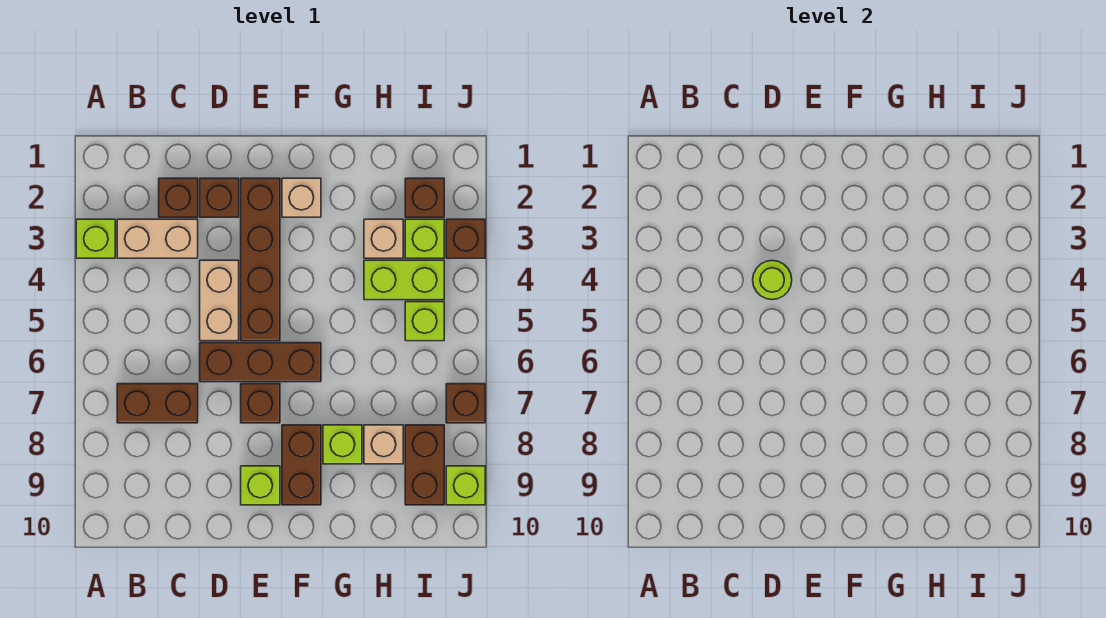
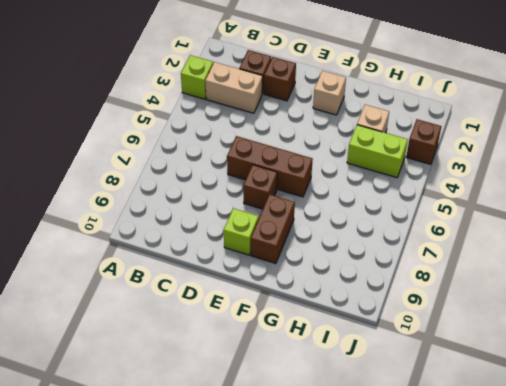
none -> brown brick B7:C7 level 1
none -> tan brick D4:D5 level 1
none -> brown brick E2:E5 level 1

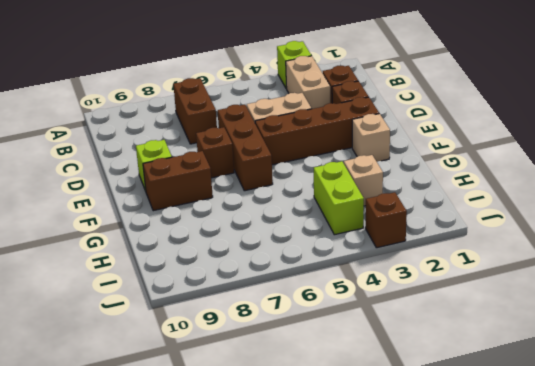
none -> lime brick G8 level 1
none -> tan brick H8 level 1
none -> brown brick I2 level 1

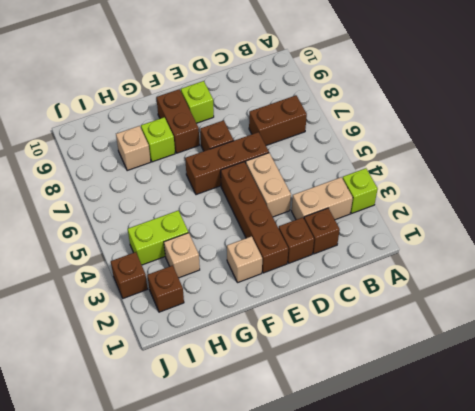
none -> lime brick I3 level 1
none -> lime brick I5 level 1
none -> brown brick I8:I9 level 1

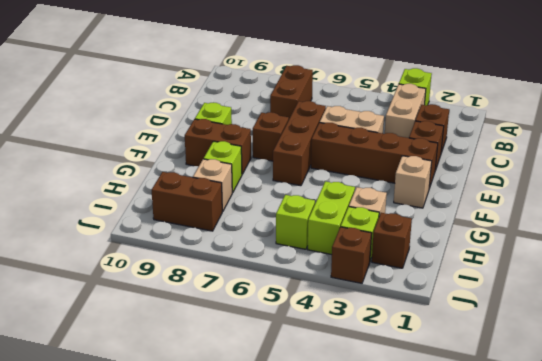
none -> brown brick J7 level 1
none -> lime brick J9 level 1
none -> lime round brick D4 level 2

